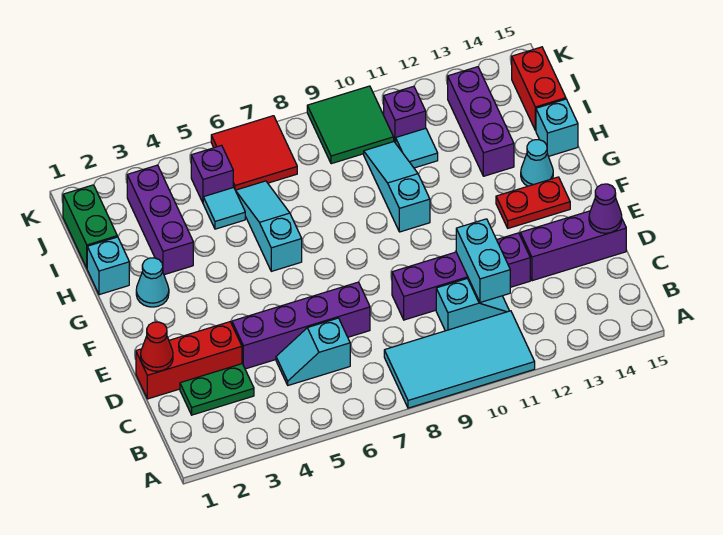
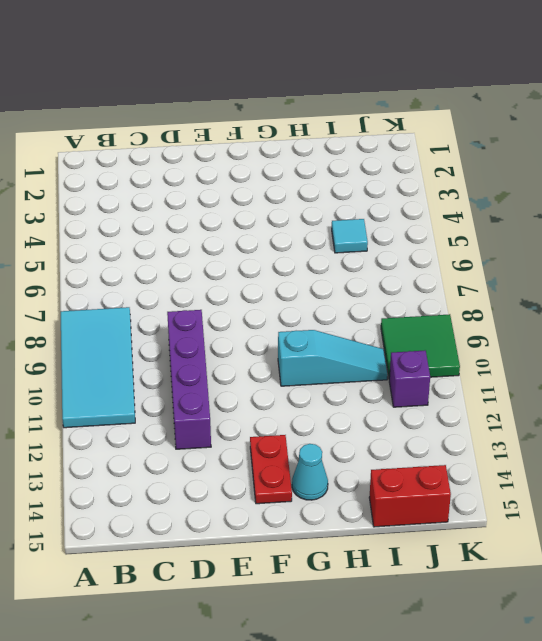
none -> green plate C2:C3 level 1
none -> cyan slope C5:C6 level 1 top 6
none -> cyan slope C10:C11 level 1 top 10

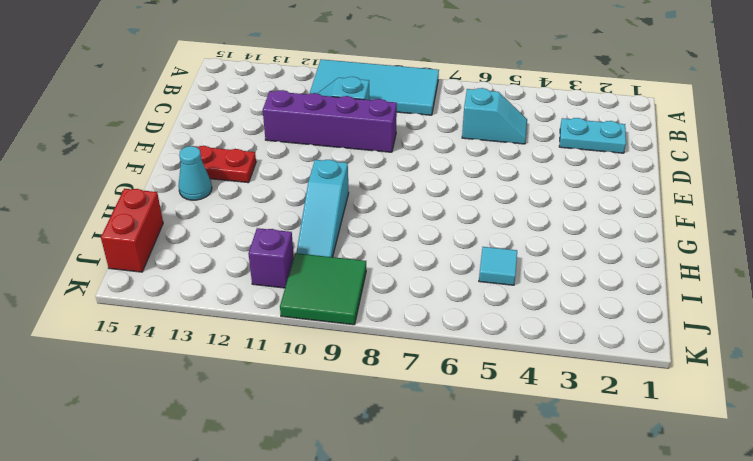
cyan plate C2:C3 level 1 -> green plate C2:C3 level 1
none -> red brick D1:D3 level 1
none -> purple brick D4:D7 level 1
none -> purple brick D13:D15 level 1

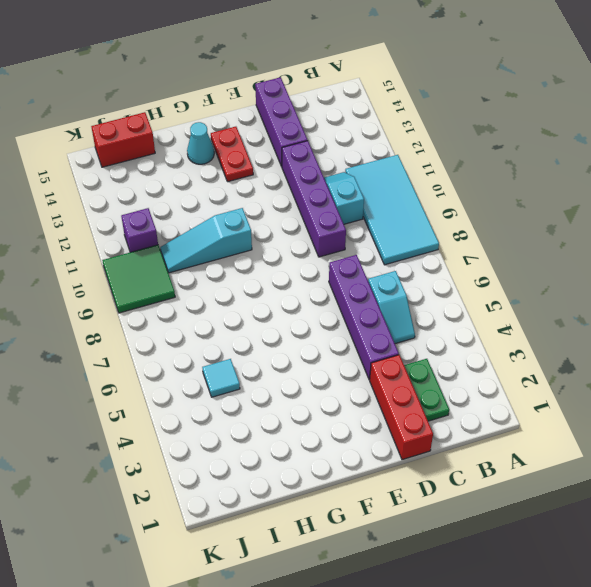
none -> cyan cone G2 level 1
none -> cyan slope G6:I6 level 1 top G
none -> cyan brick H1 level 1

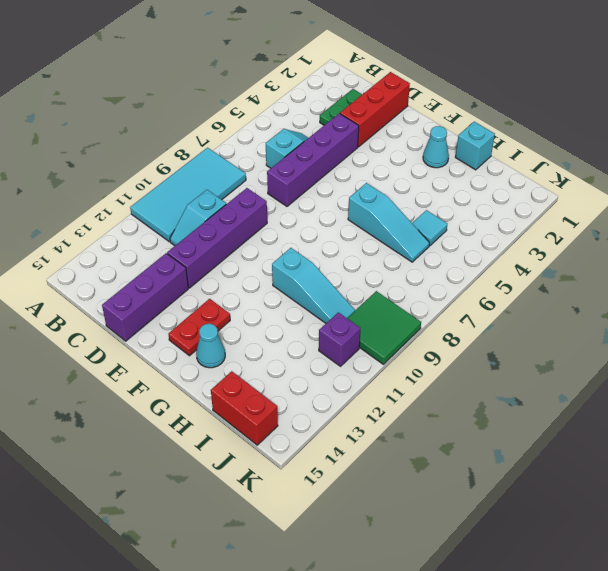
none -> purple brick H3:J3 level 1
none -> purple brick H13:J13 level 1
none -> cyan brick H15 level 1

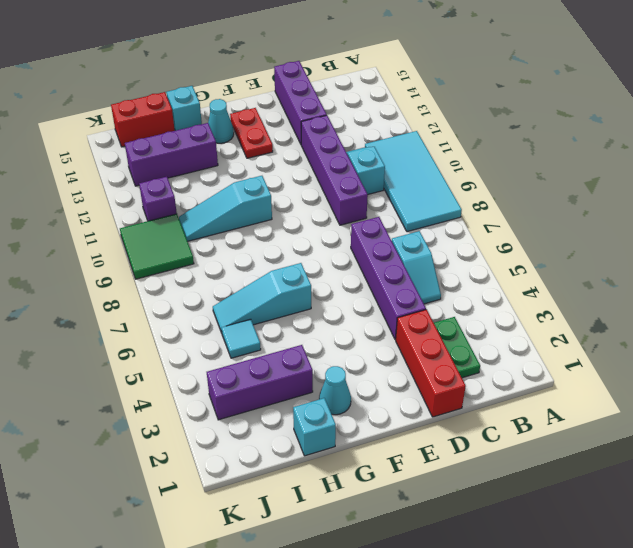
none -> green brick I1:J1 level 1
none -> cyan tile I11 level 1
none -> purple brick J5 level 1

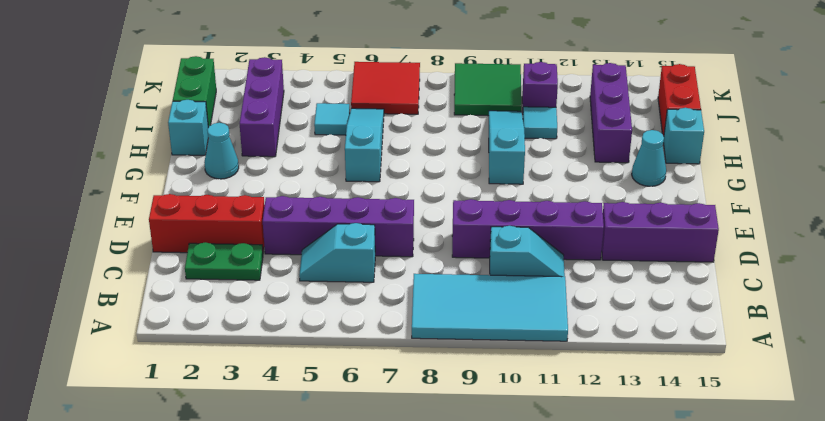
none -> red plate F13:F14 level 1
none -> purple brick J5 level 1
none -> cyan brick C11:D11 level 2

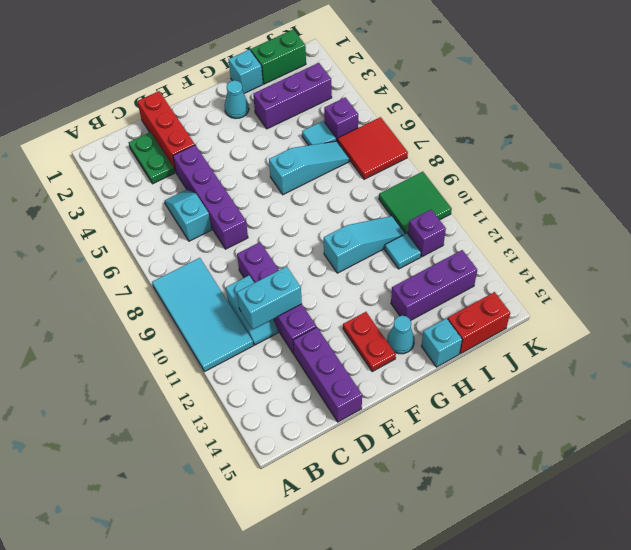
none -> red cone D1 level 2
none -> purple cone D15 level 2

